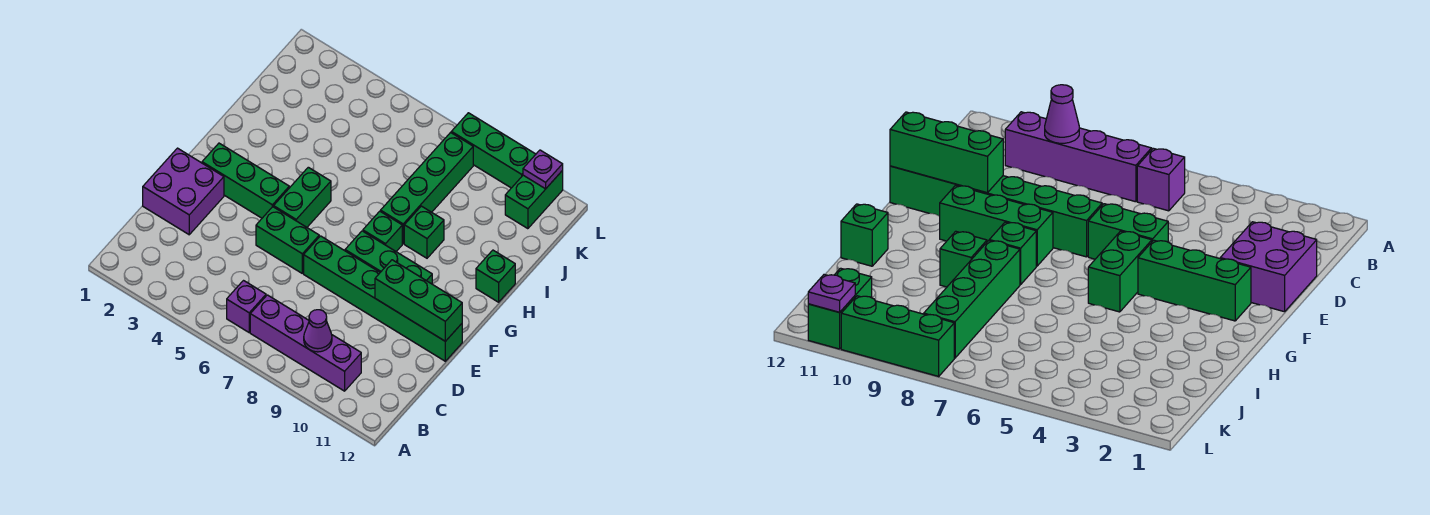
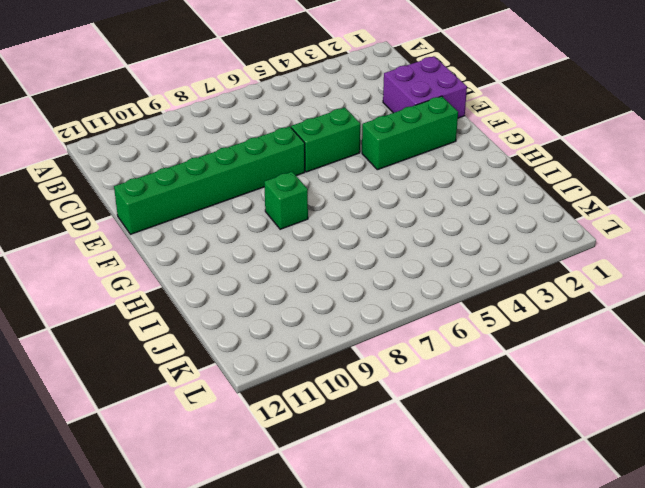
none -> purple brick B6 level 1
none -> purple brick B7:B10 level 1
none -> green brick F5:G5 level 1

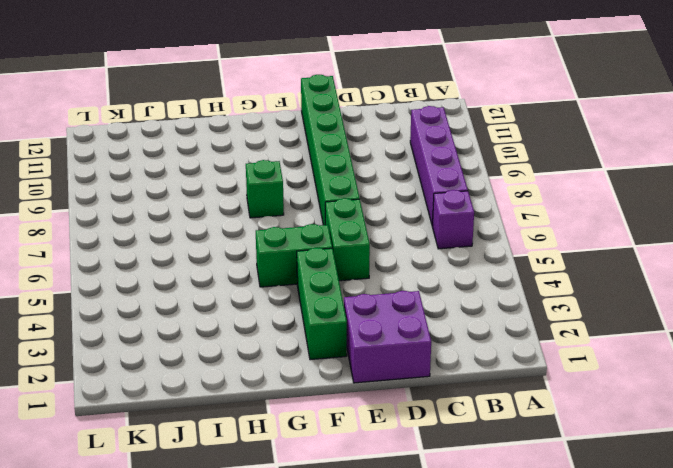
none -> green brick F8:F10 level 1
none -> green brick H8:K8 level 1
none -> green brick H9 level 1

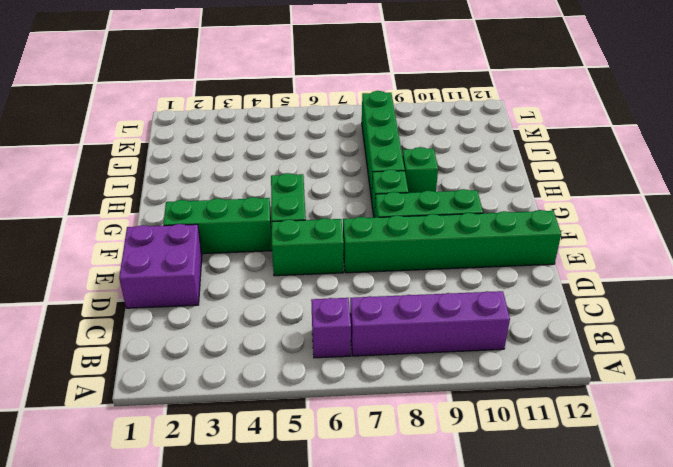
none -> green brick H12 level 1
none -> green brick K11:L11 level 1
none -> green brick L8:L10 level 1

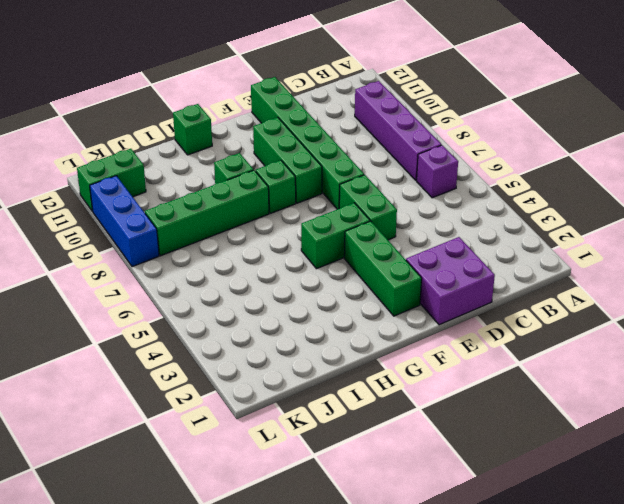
blue brick L8:L10 level 1 -> green brick L8:L10 level 1
none -> purple cone B9 level 2
none -> green brick E10:E12 level 2
none -> purple plate L11 level 2

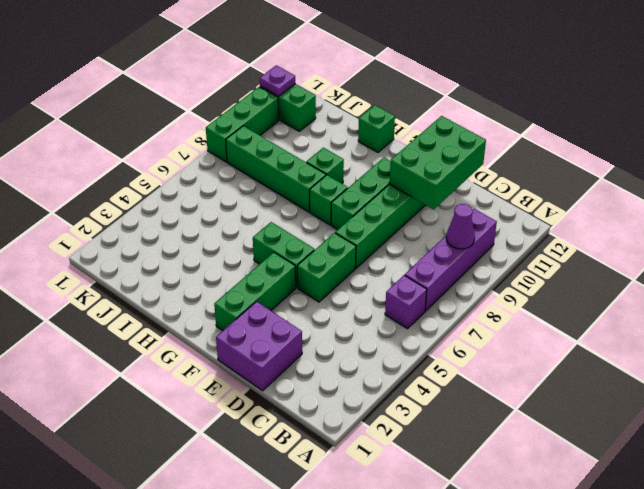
green brick D10:E12 level 2 -> green brick E10:E12 level 2

